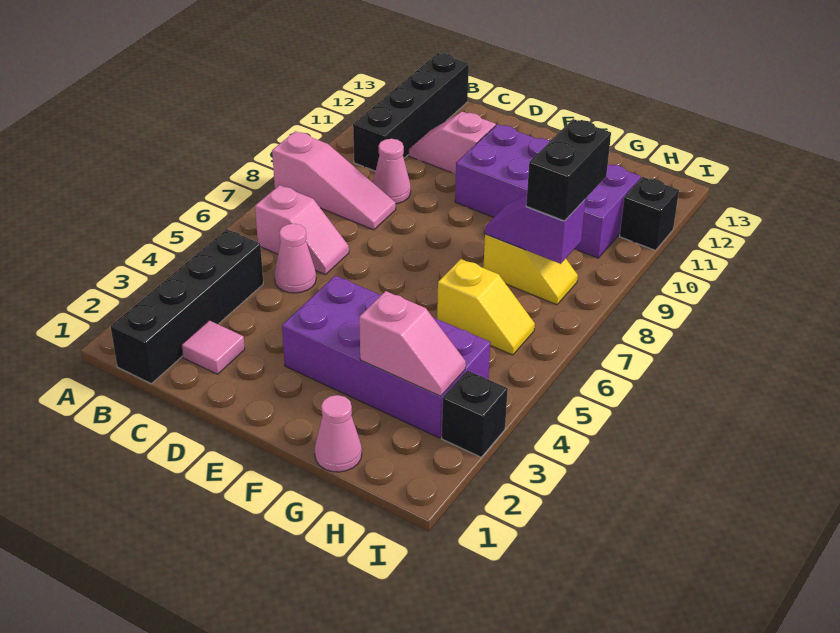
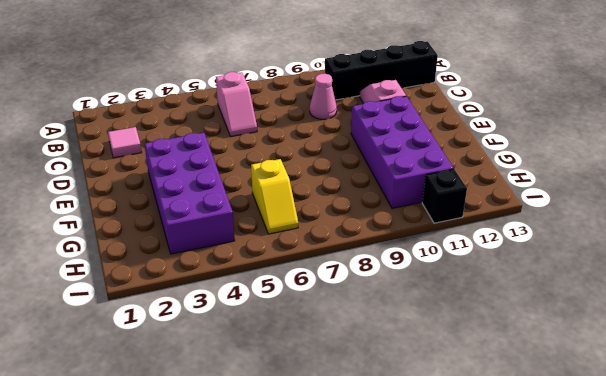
none -> pink slope A8:C8 level 1 top A
none -> black brick B1:B4 level 1
none -> pink cone C5 level 1

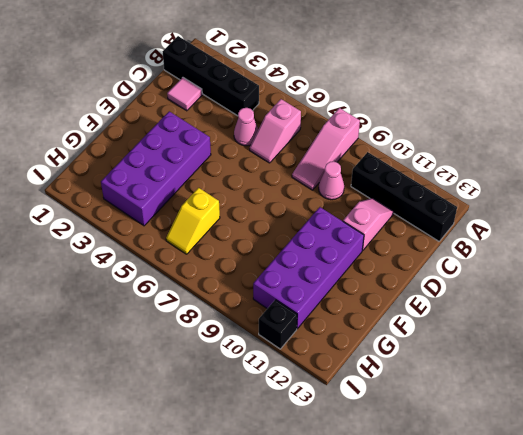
none -> pink cone G1 level 1
none -> yellow slope G8:H8 level 1 top G
none -> black brick I3 level 1

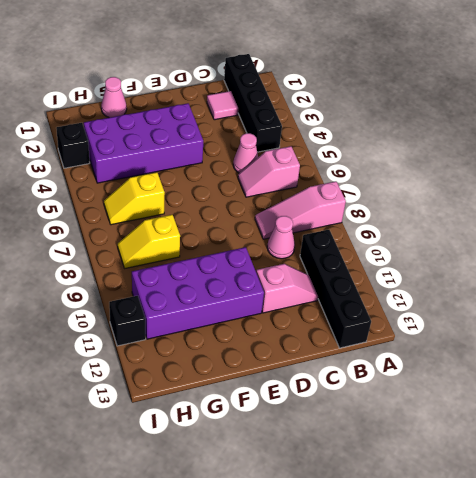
none -> pink slope G3:H3 level 2 top G
none -> purple slope G8:H8 level 2 top H
none -> black brick H8:H9 level 3

